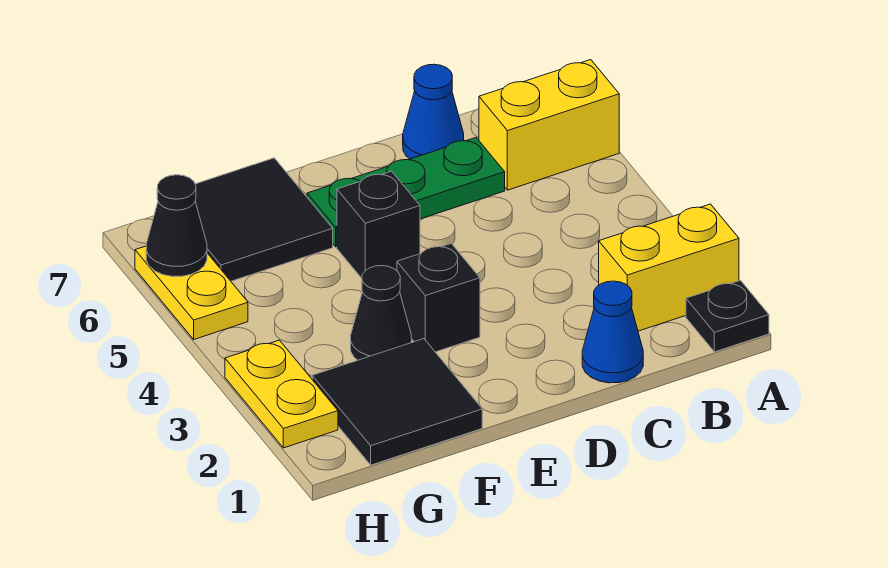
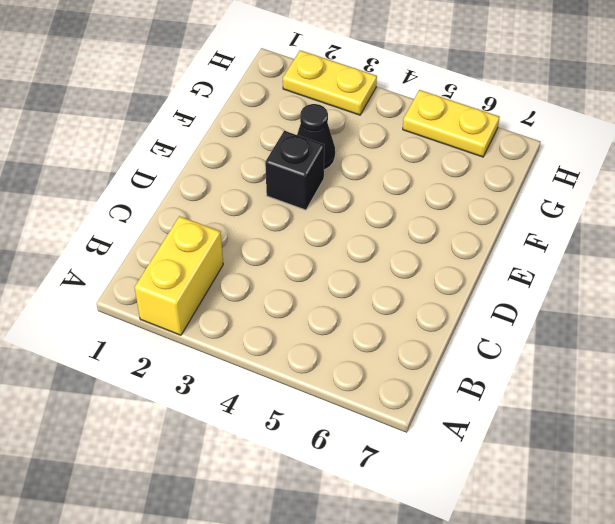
none -> black plate A1 level 1
none -> yellow brick A6:B6 level 1
none -> blue cone C1 level 1

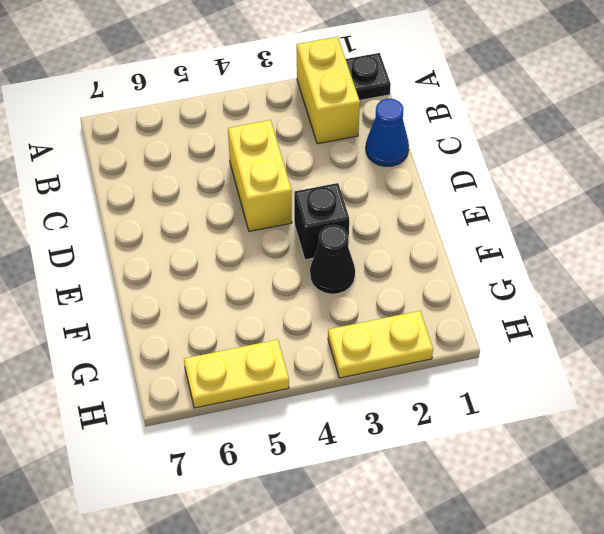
yellow brick C4:D4 level 1 -> yellow brick A6:B6 level 1
none -> green plate C6:E6 level 1
none -> blue cone C7 level 1
none -> black brick E5 level 1

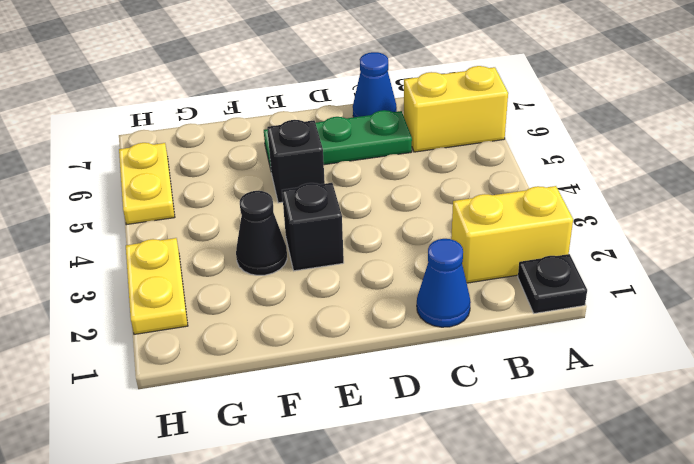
none -> black tile F1:G2 level 1
none -> black tile F6:G7 level 1
none -> black cone H6 level 2

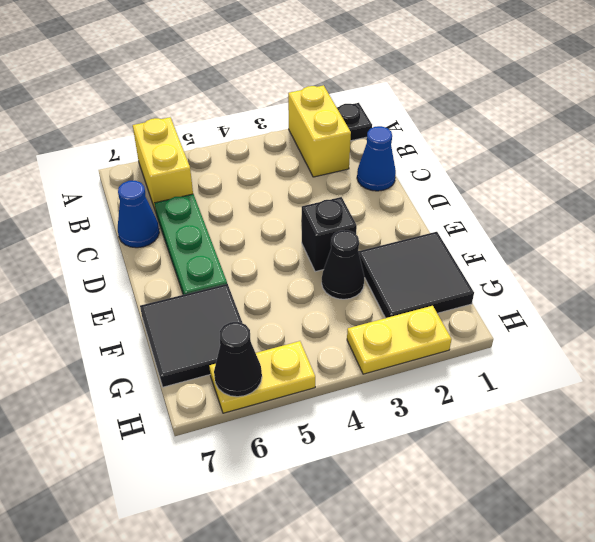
none -> black brick E5 level 1

